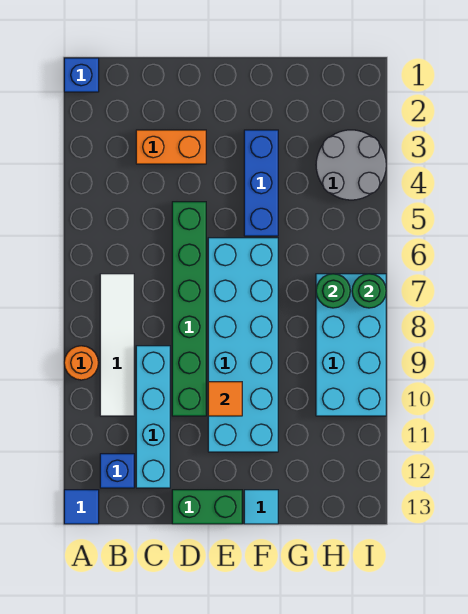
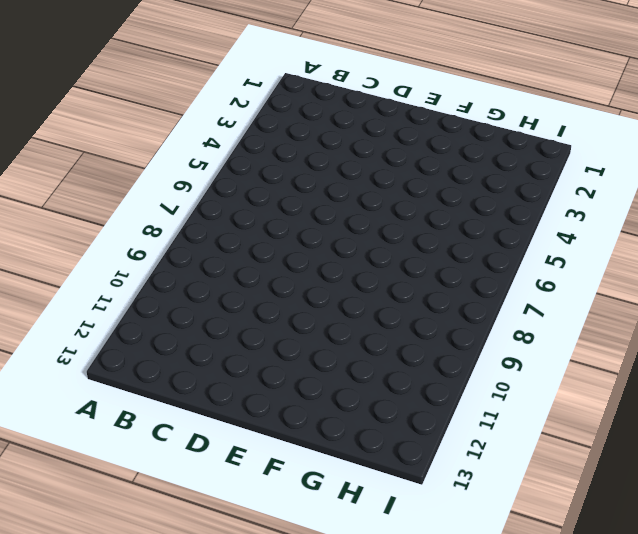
none -> blue brick A1 level 1
none -> orange round brick A9 level 1
none -> blue tile A13 level 1

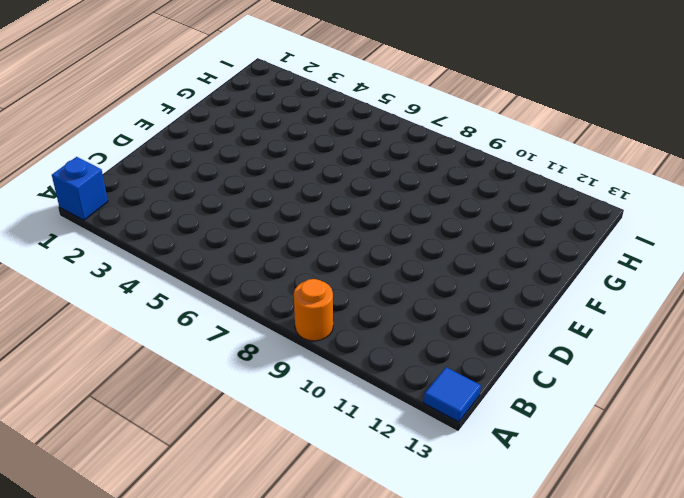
none -> white tile B7:B10 level 1
none -> blue brick B12 level 1
none -> orange brick C3:D3 level 1

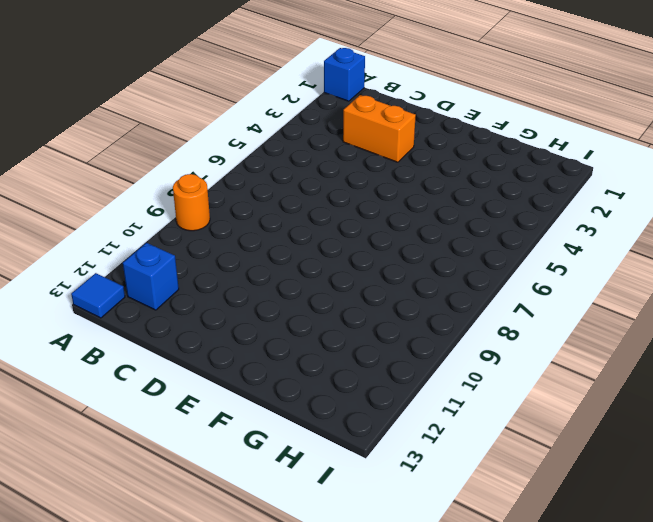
none -> white tile B7:B10 level 1
none -> cyan brick C9:C12 level 1
none -> green brick D5:D10 level 1

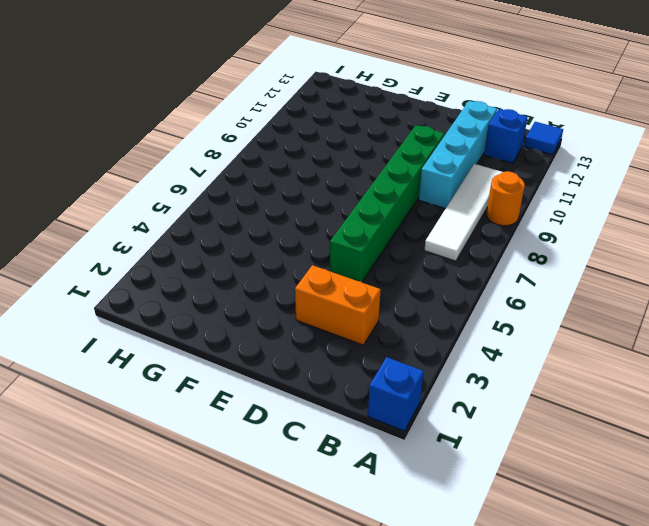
none -> green brick D13:E13 level 1
none -> cyan brick E6:F11 level 1
none -> blue brick F3:F5 level 1

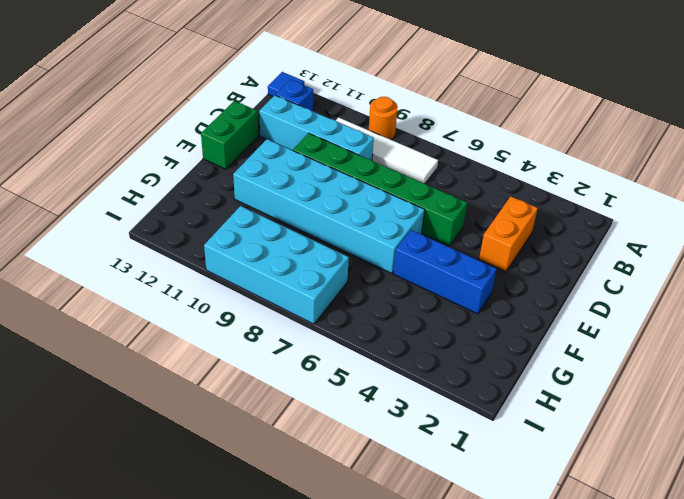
none -> blue brick A1 level 1
none -> cyan tile F13 level 1
none -> grey round brick H3:I4 level 1

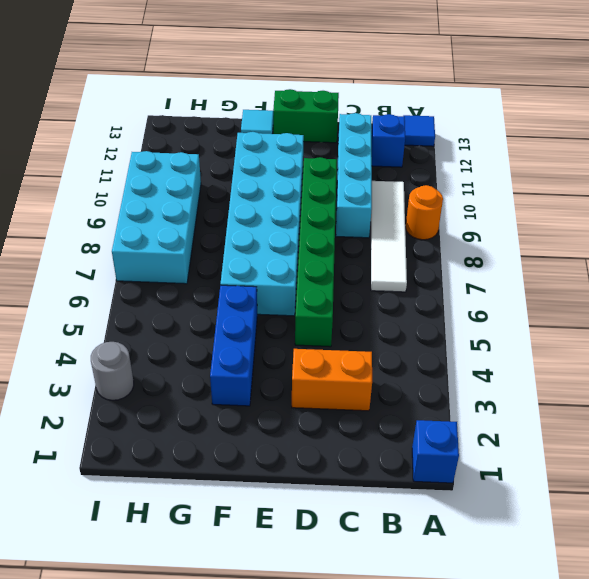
grey round brick I3 level 1 -> grey round brick H3:I4 level 1
none -> orange tile E10 level 2
none -> green round brick H7 level 2
none -> green round brick I7 level 2

